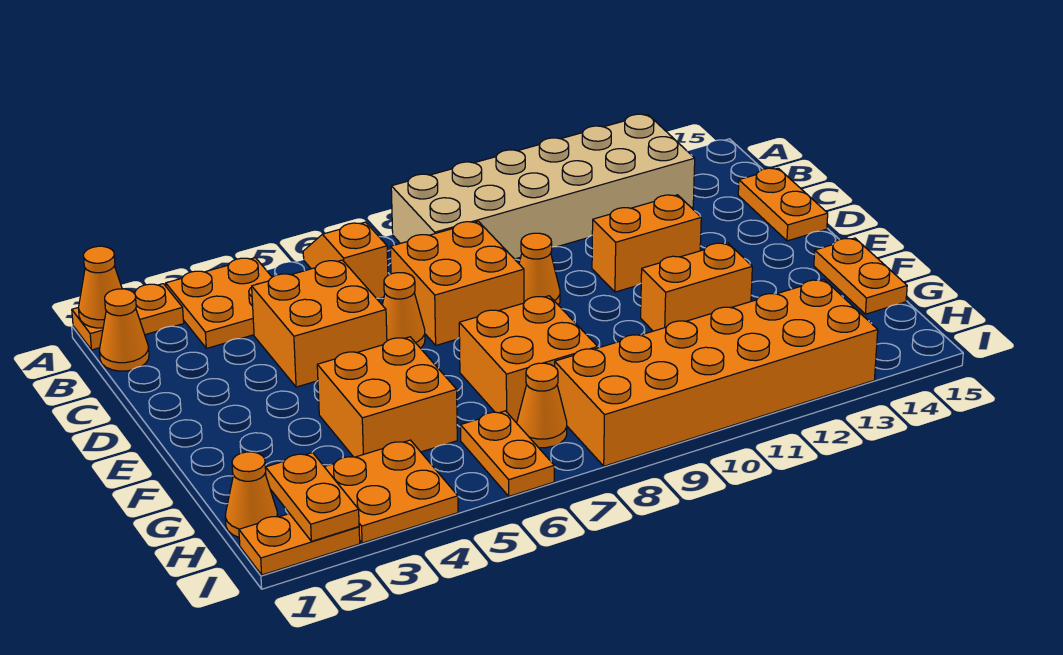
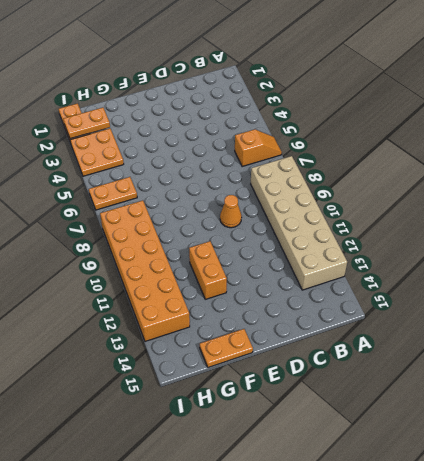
none -> orange plate A1:A2 level 1
none -> orange plate A3:B4 level 1
none -> orange cone B1 level 1

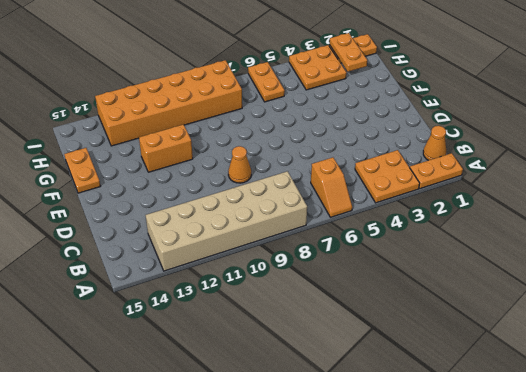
none -> orange brick C4:D5 level 1
none -> orange brick C7:D8 level 1
none -> orange plate C15:D15 level 1

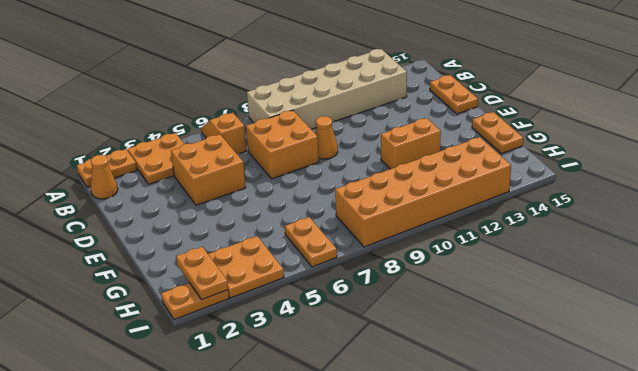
none -> orange cone D6 level 1
none -> orange brick D11:D12 level 1
none -> orange brick F4:G5 level 1

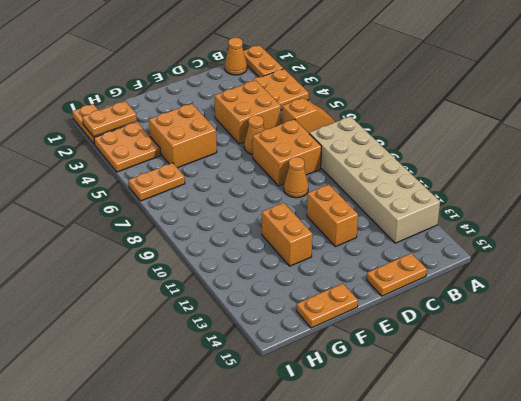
none -> orange brick F7:G8 level 1
none -> orange cone H1 level 1
none -> orange cone H7 level 1

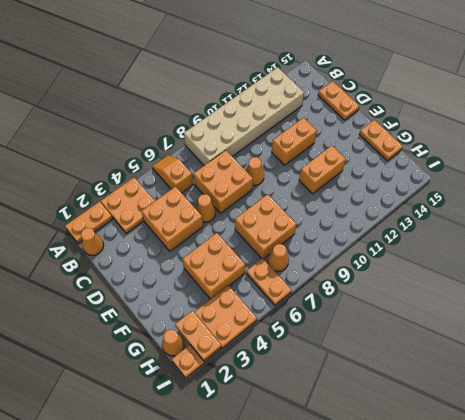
none -> orange brick H8:I13 level 1
none -> orange cone A1 level 2

